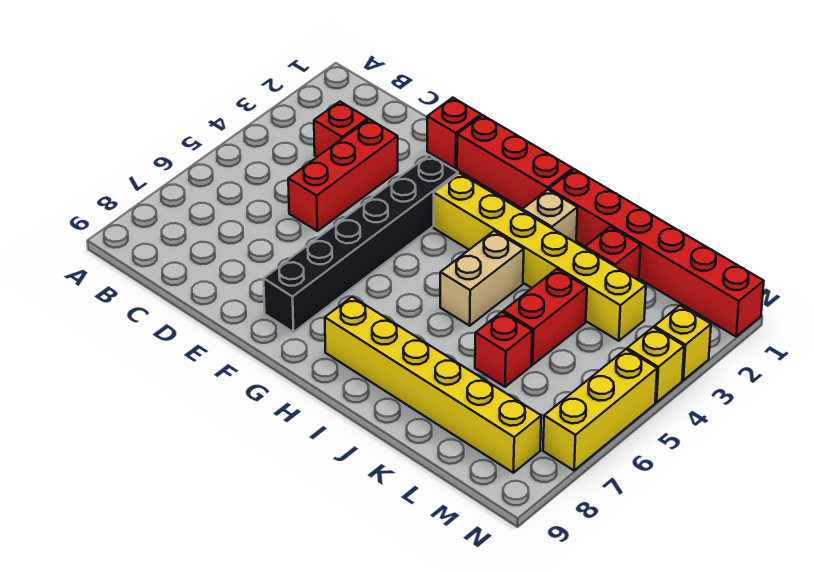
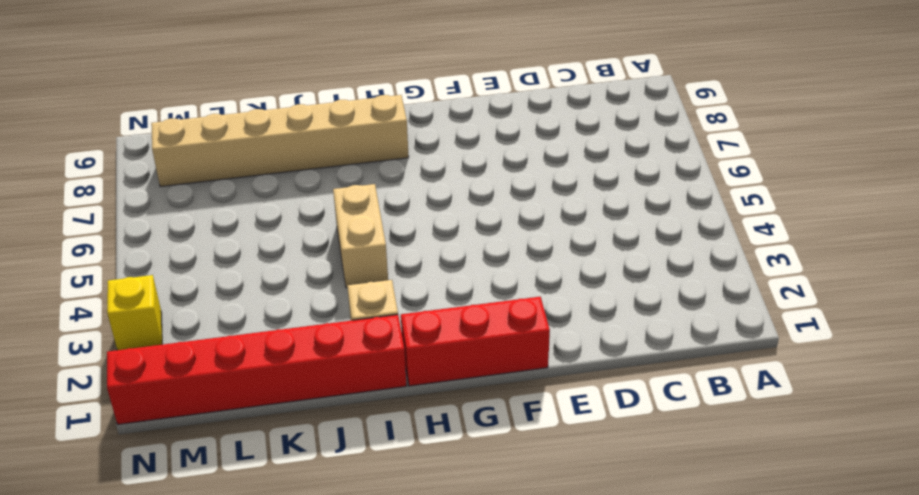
tan brick H8:M8 level 1 -> yellow brick H8:M8 level 1
none -> red brick C3 level 1
none -> red brick D3:D5 level 1
none -> red brick E1 level 1

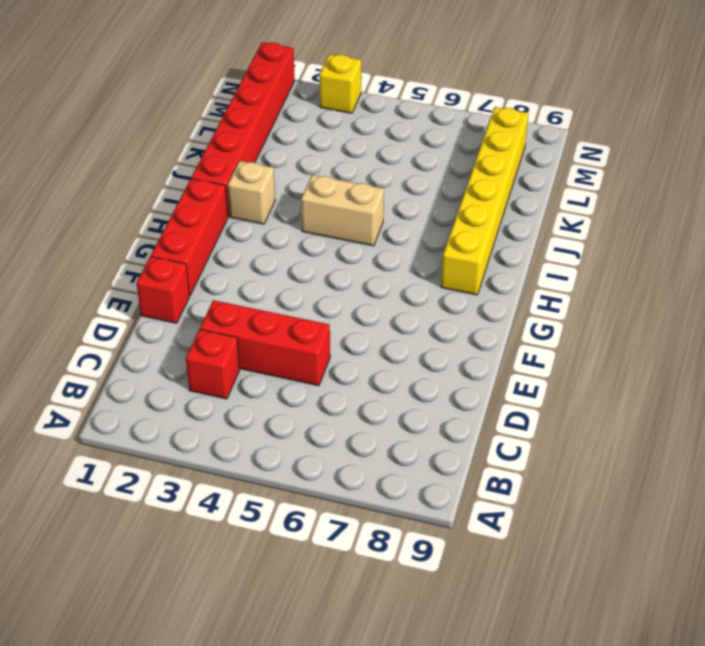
none -> black brick F3:F8 level 1
none -> yellow brick G3:L3 level 1
none -> red brick K2 level 1

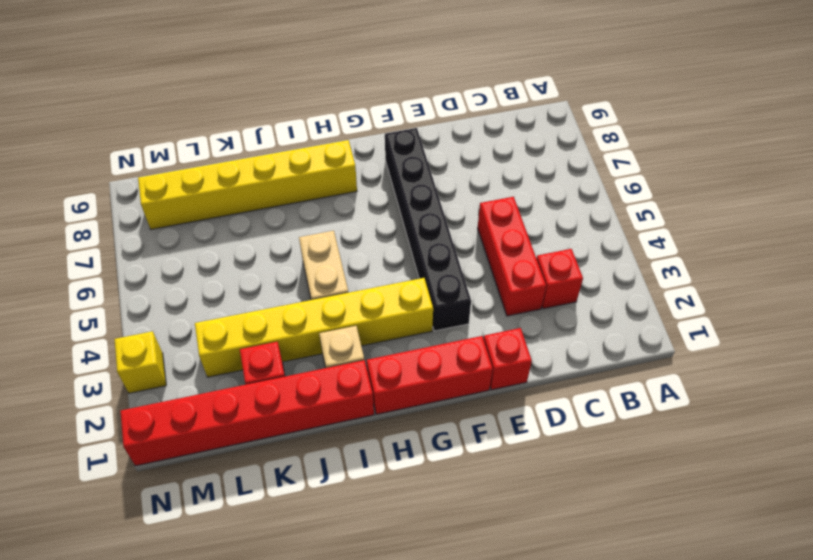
none -> red brick K4:K5 level 1
none -> red brick K6 level 1
none -> yellow brick N4 level 1

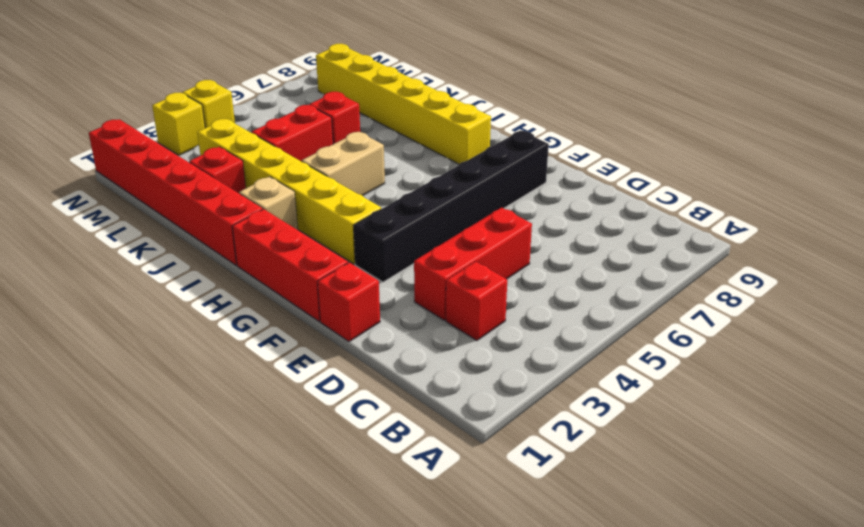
none -> yellow brick N5:N7 level 1

